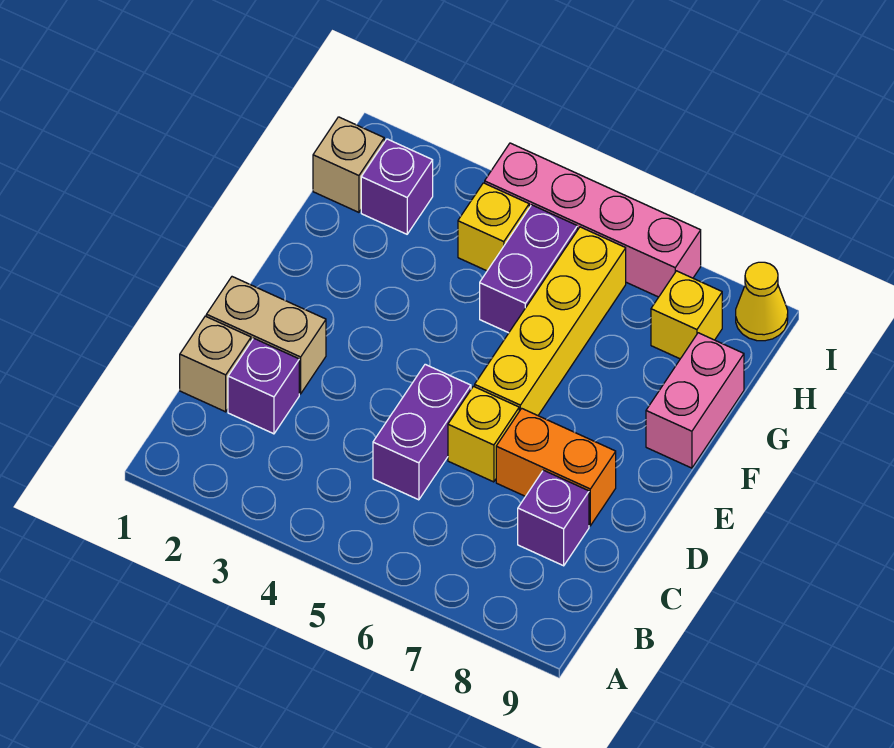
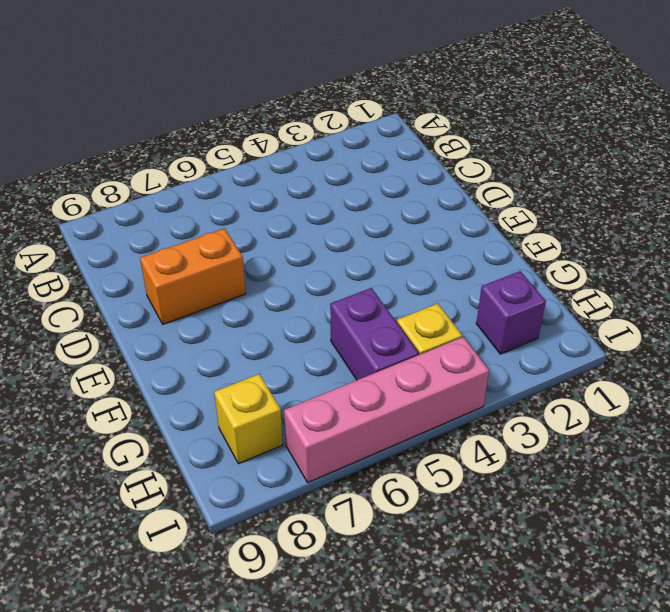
none -> tan brick C1 level 1
none -> purple brick C2 level 1
none -> purple brick C5:D5 level 1

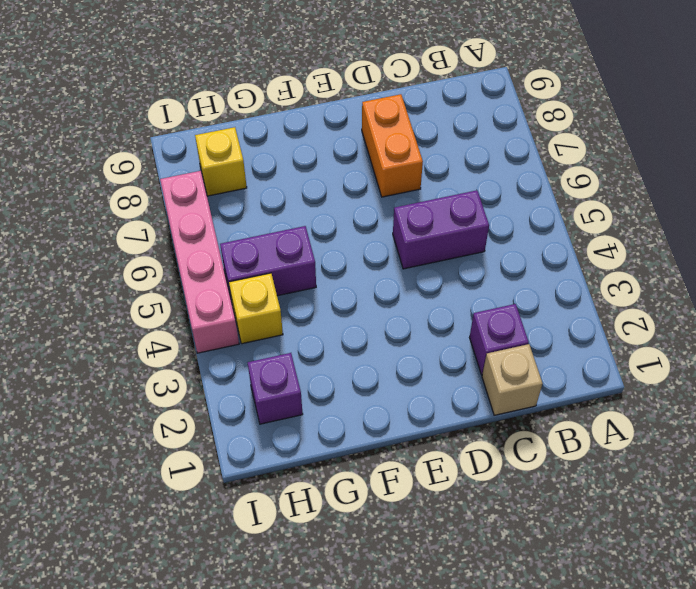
none -> purple brick C8 level 1
none -> tan brick D1:D2 level 1
none -> yellow brick D6 level 1

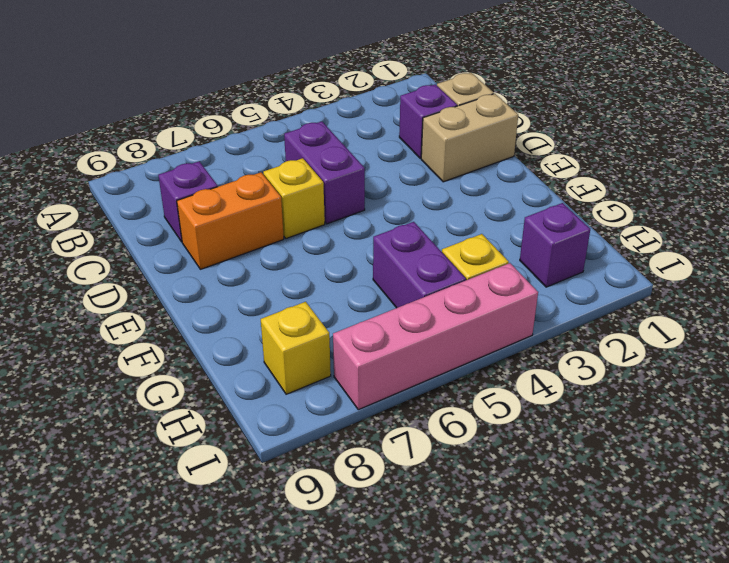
none -> yellow brick E6:H6 level 1
none -> pink brick F9:G9 level 1
none -> tan brick H1 level 1

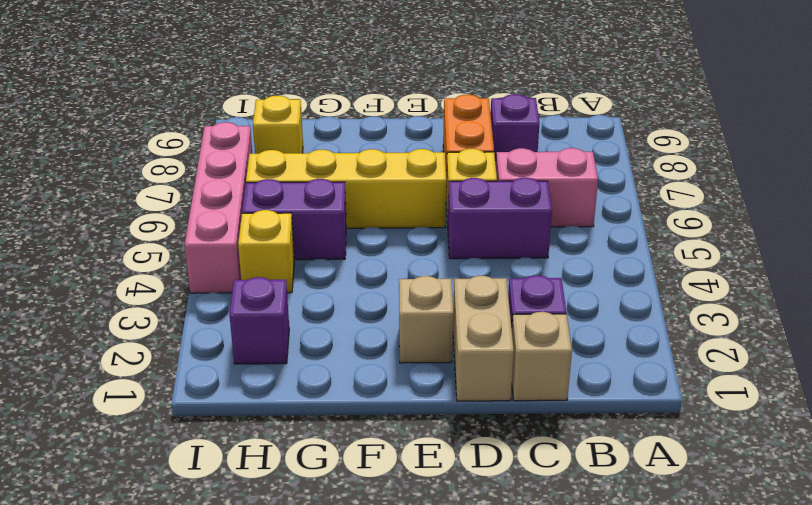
pink brick B6:C6 level 1 -> pink brick F9:G9 level 1
tan brick E2 level 1 -> tan brick H1 level 1
none -> yellow cone I9 level 1

